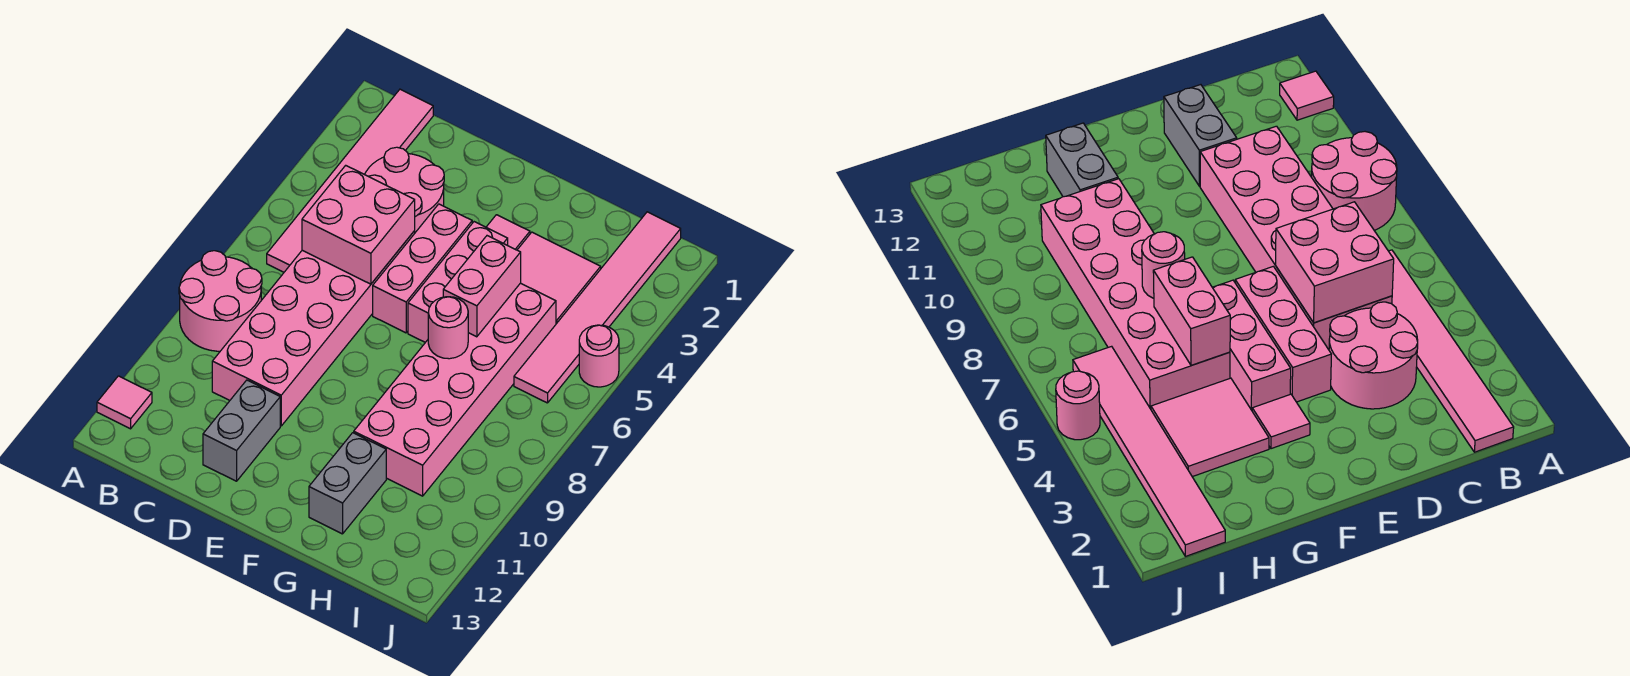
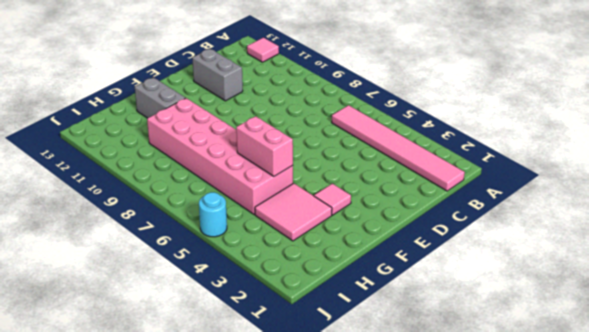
cyan round brick J5 level 1 -> pink round brick J5 level 1
none -> pink round brick A8:B9 level 1
none -> pink round brick C3:D4 level 1
none -> pink brick C5:D10 level 1

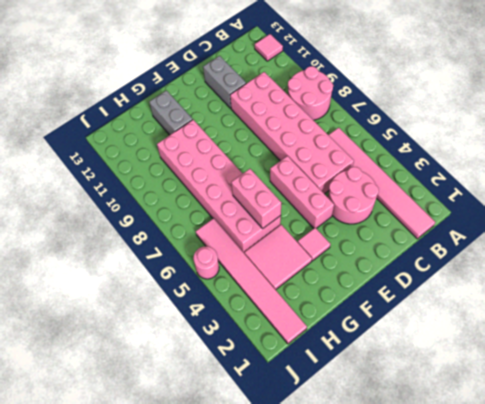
none -> pink brick F4:F6 level 1
none -> pink brick C5:D6 level 2
none -> pink round brick G7 level 2

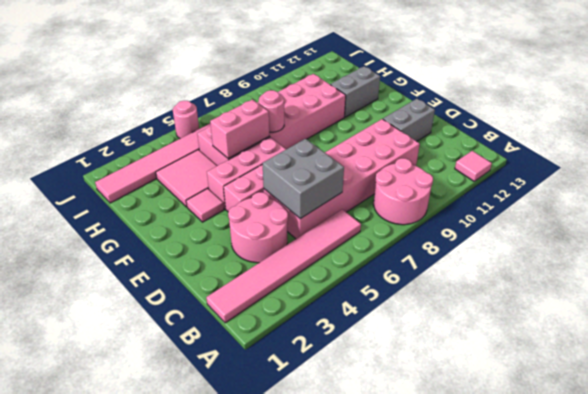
grey brick C5:D6 level 2 -> pink brick C5:D6 level 2

